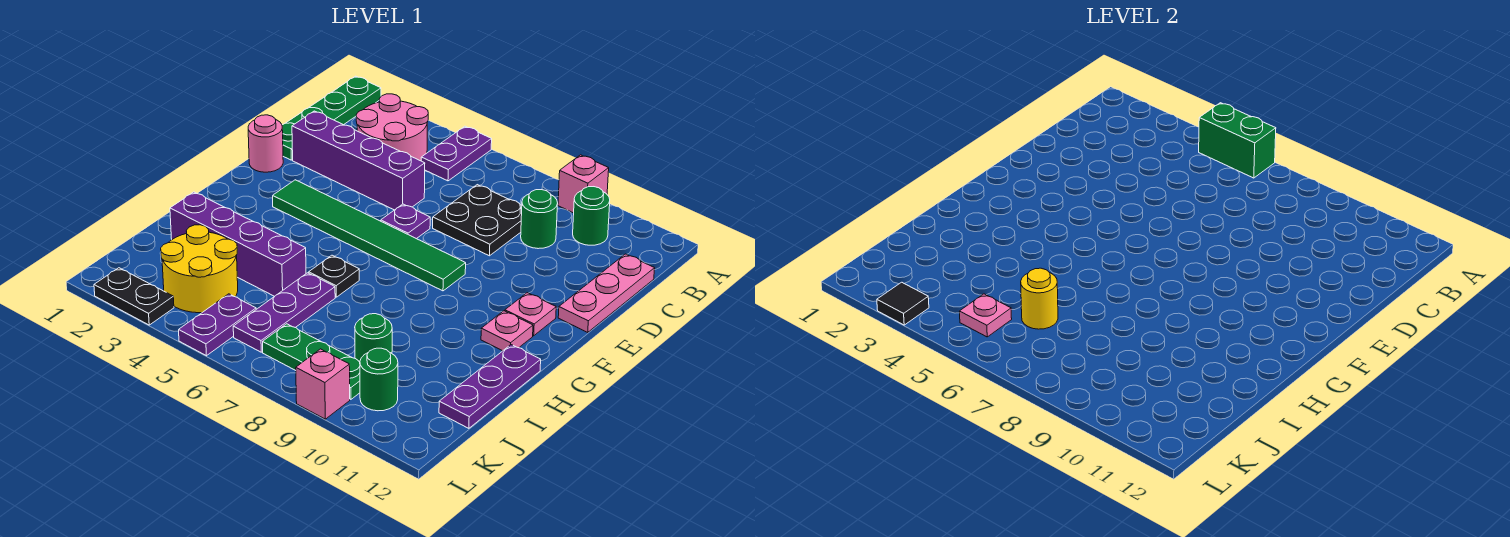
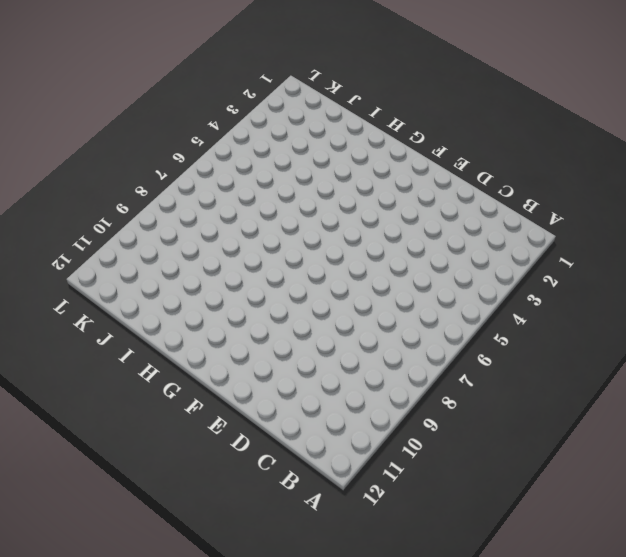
none -> green plate A1:D1 level 1
none -> purple plate A5:B5 level 1
none -> pink brick A9 level 1

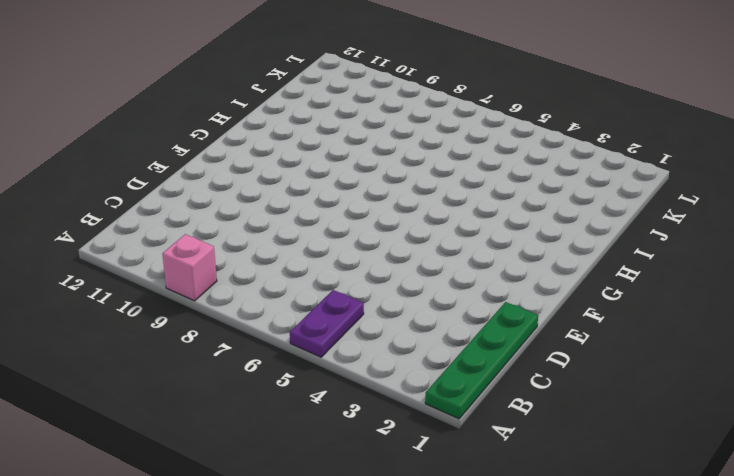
none -> pink round brick B3:C4 level 1
none -> green round brick B10 level 1
none -> black plate C7:D8 level 1

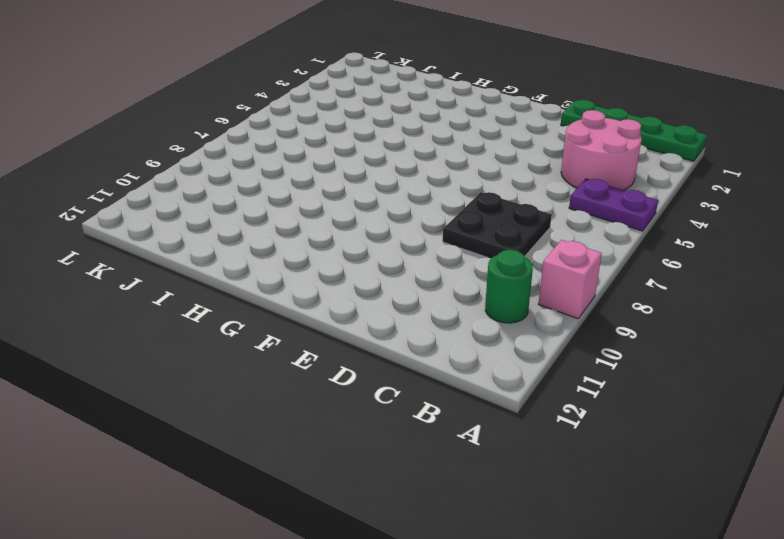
none -> green round brick C9 level 1
none -> pink plate C12:E12 level 1
none -> purple brick D2:D5 level 1

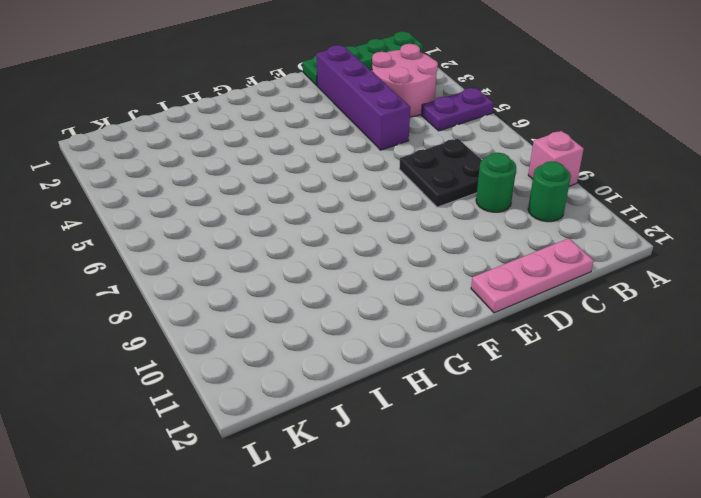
none -> pink round brick E1 level 1
none -> purple plate E6 level 1
none -> green tile F3:F8 level 1

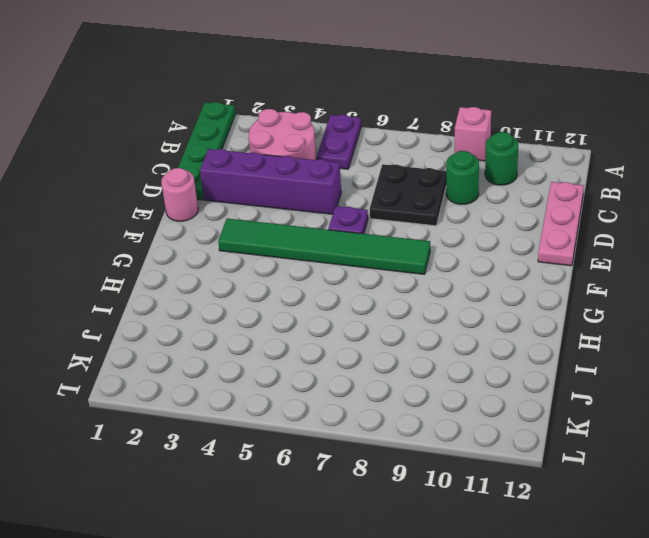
none -> pink plate F11 level 1
none -> pink plate G11 level 1
none -> black plate H6 level 1

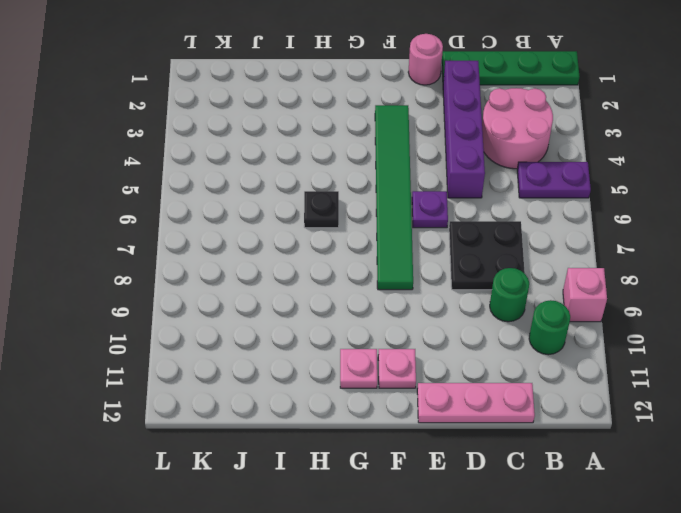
none -> purple plate H12:J12 level 1
none -> purple brick I2:I5 level 1
none -> purple plate I6:K6 level 1

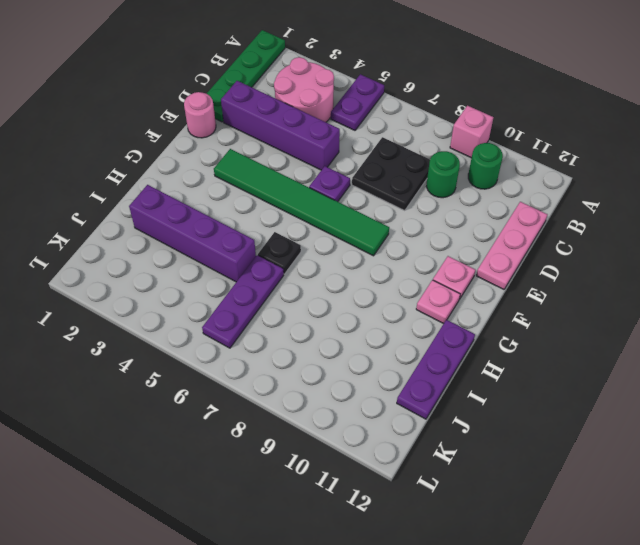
none -> yellow round brick J3:K4 level 1
none -> green round brick J9 level 1
none -> purple plate K5:L5 level 1

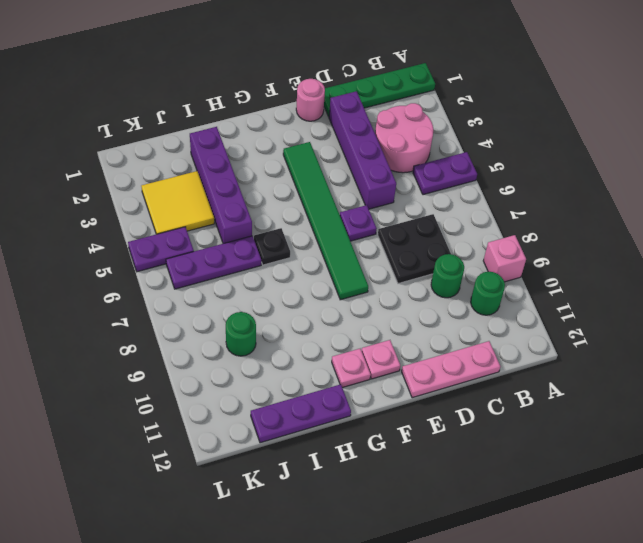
yellow tile J3:K4 level 1 -> yellow round brick J3:K4 level 1
none -> green plate K7:K9 level 1
none -> green round brick K10 level 1
none -> black plate L2:L3 level 1

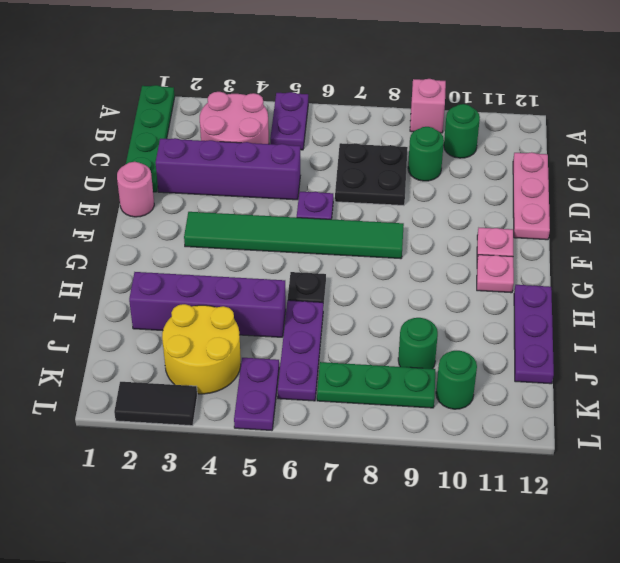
black tile L2:L3 level 1 -> black plate L2:L3 level 1
none -> pink brick L9 level 1
none -> green brick A5:A6 level 2
none -> yellow round brick J6 level 2

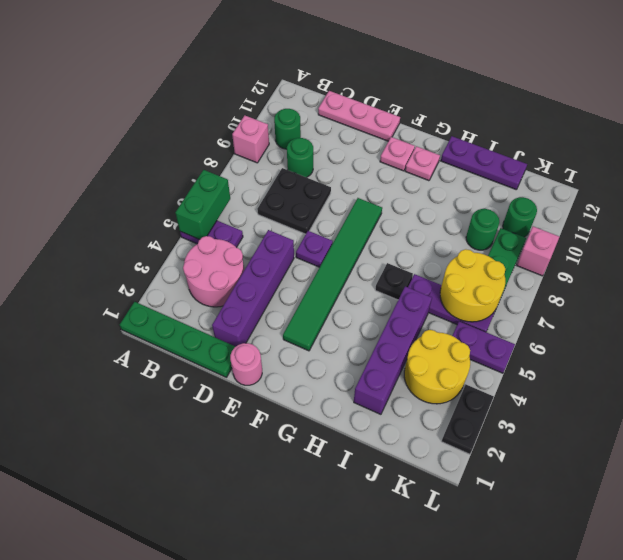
yellow round brick J6:K7 level 2 -> yellow round brick J6 level 2
none -> pink plate K5 level 2
none -> black tile L3 level 2

